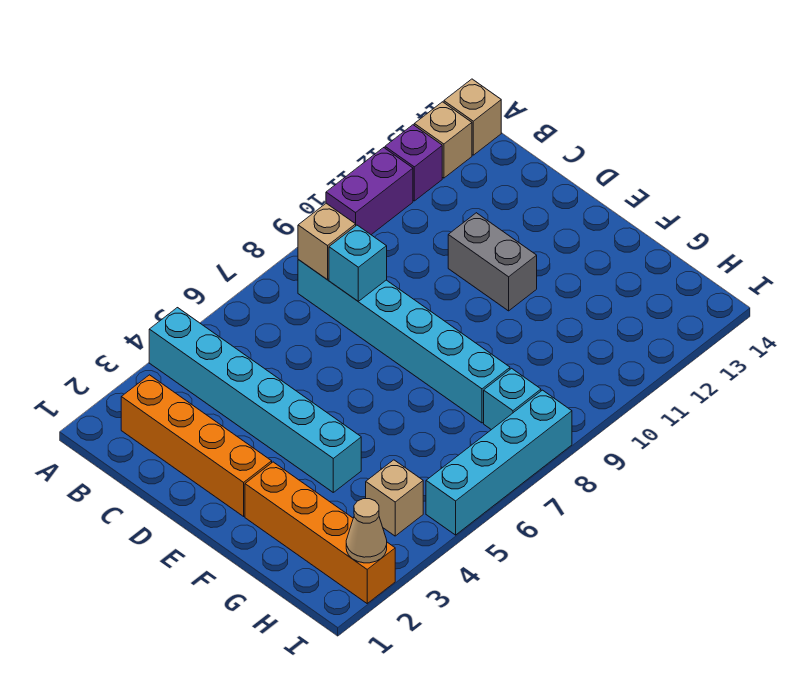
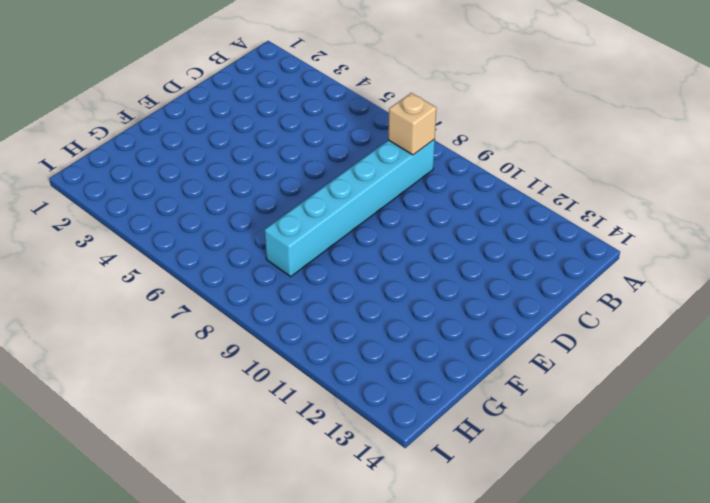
none -> cyan brick A4:F4 level 1
none -> purple brick A10:A11 level 1
none -> purple brick A12 level 1

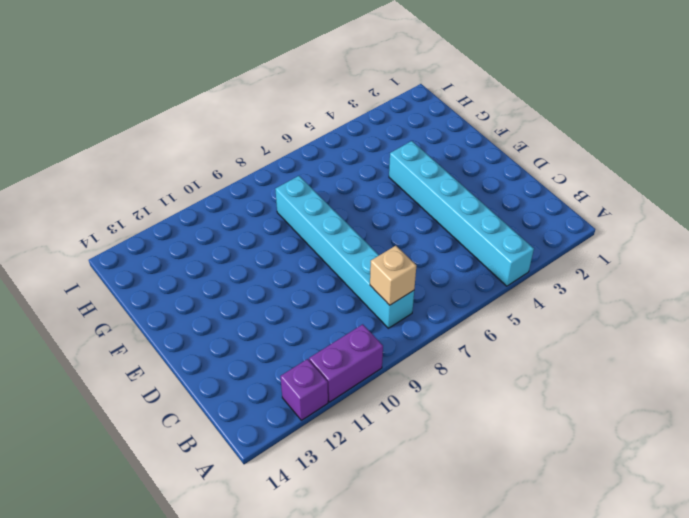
none -> tan brick A13 level 1
none -> tan brick A14 level 1
none -> orange brick B2:E2 level 1

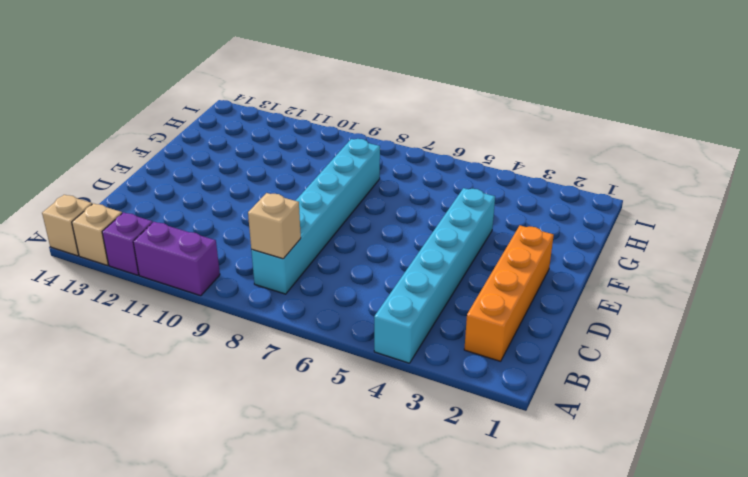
none -> grey brick D11:E11 level 1
none -> orange brick F2:I2 level 1
none -> tan brick H4 level 1

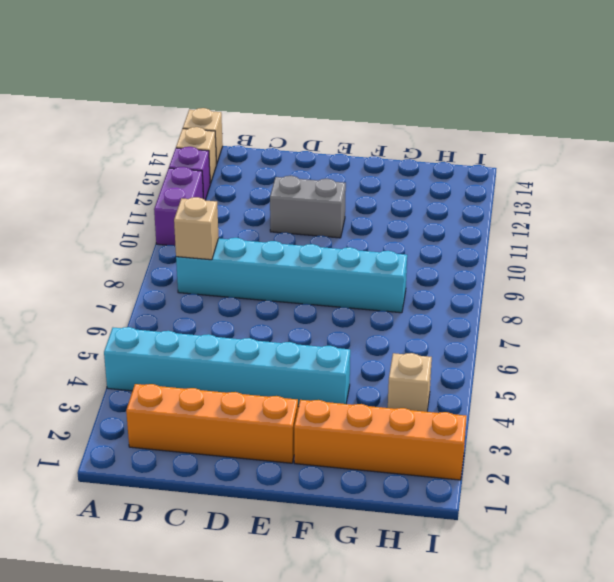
none -> cyan brick H8 level 1
none -> cyan brick I5:I8 level 1
none -> cyan brick C8 level 2

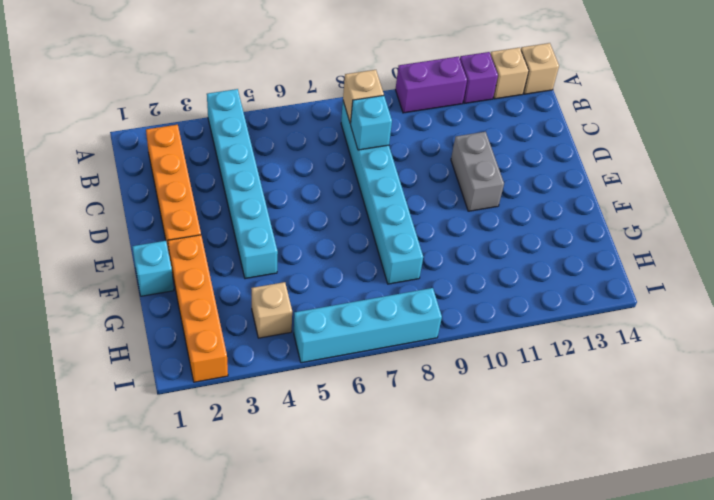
cyan brick F1 level 1 -> cyan brick H8 level 1
none -> tan cone I2 level 2

